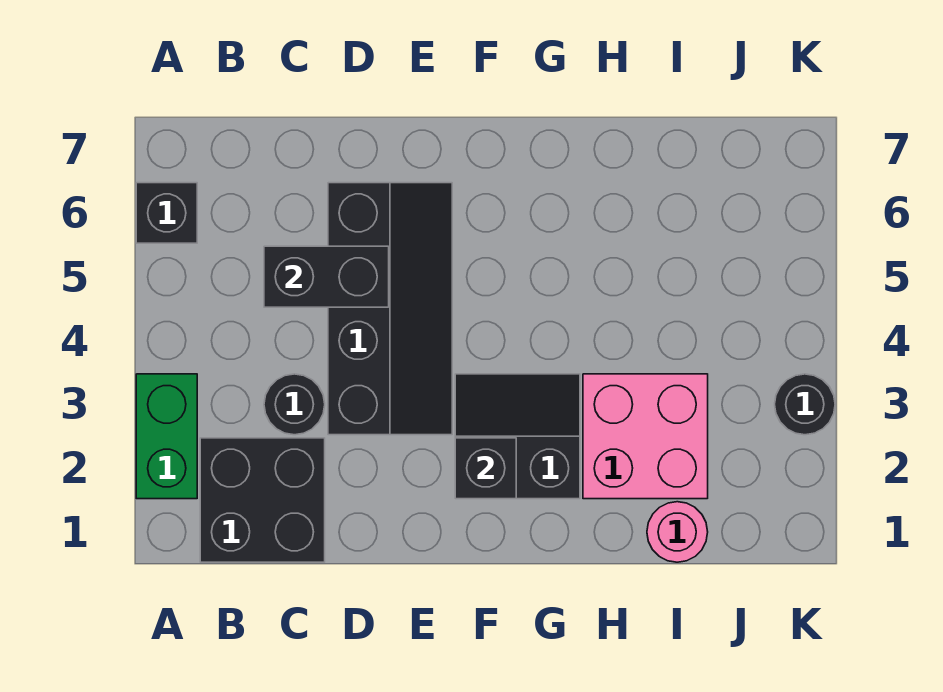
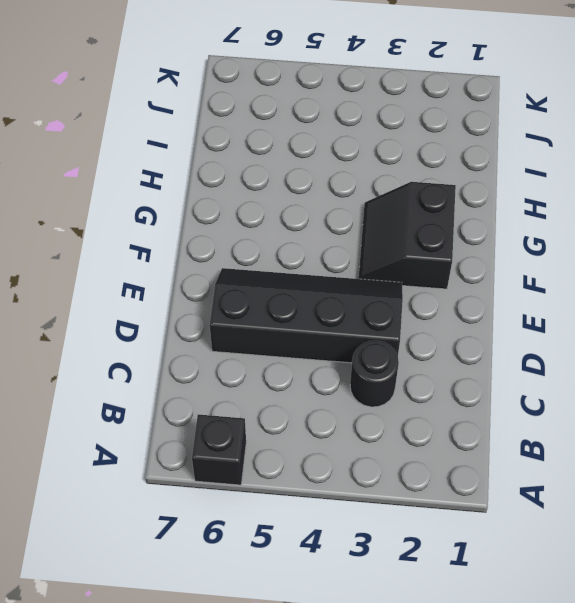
none -> green brick A2:A3 level 1
none -> black brick B1:C2 level 1

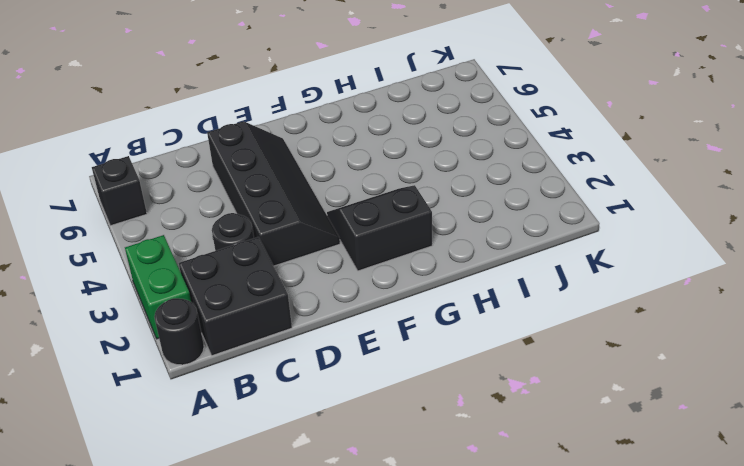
black round brick A1 level 1 -> black round brick K3 level 1
none -> pink brick H2:I3 level 1
none -> pink round brick I1 level 1

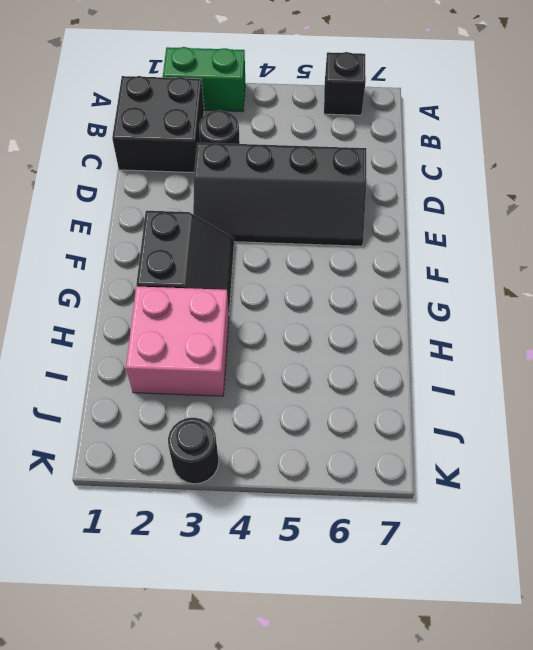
none -> pink round brick I1 level 1
none -> black brick C5:D5 level 2

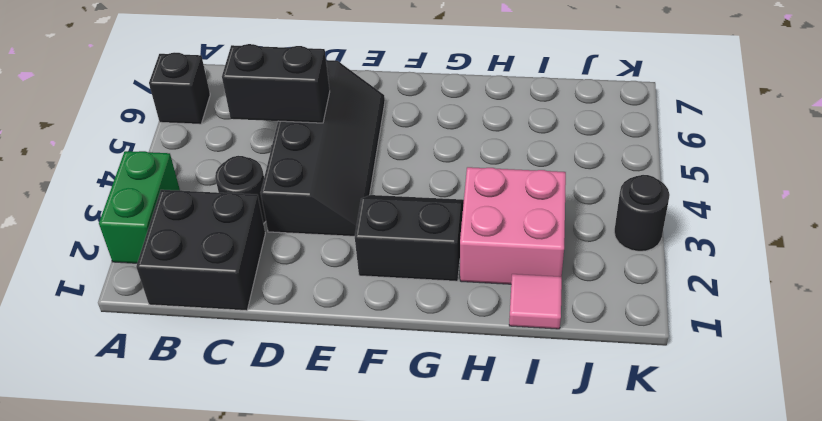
pink tile I1 level 1 -> pink round brick I1 level 1
none -> black brick F2 level 2

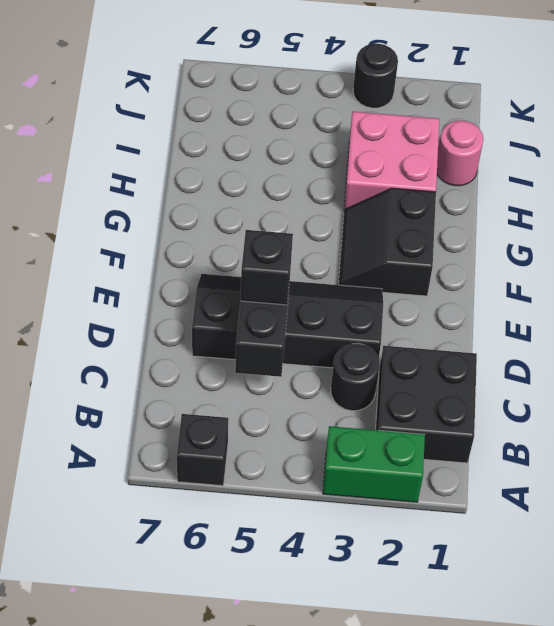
black brick D5 level 3 -> black brick F2 level 2

